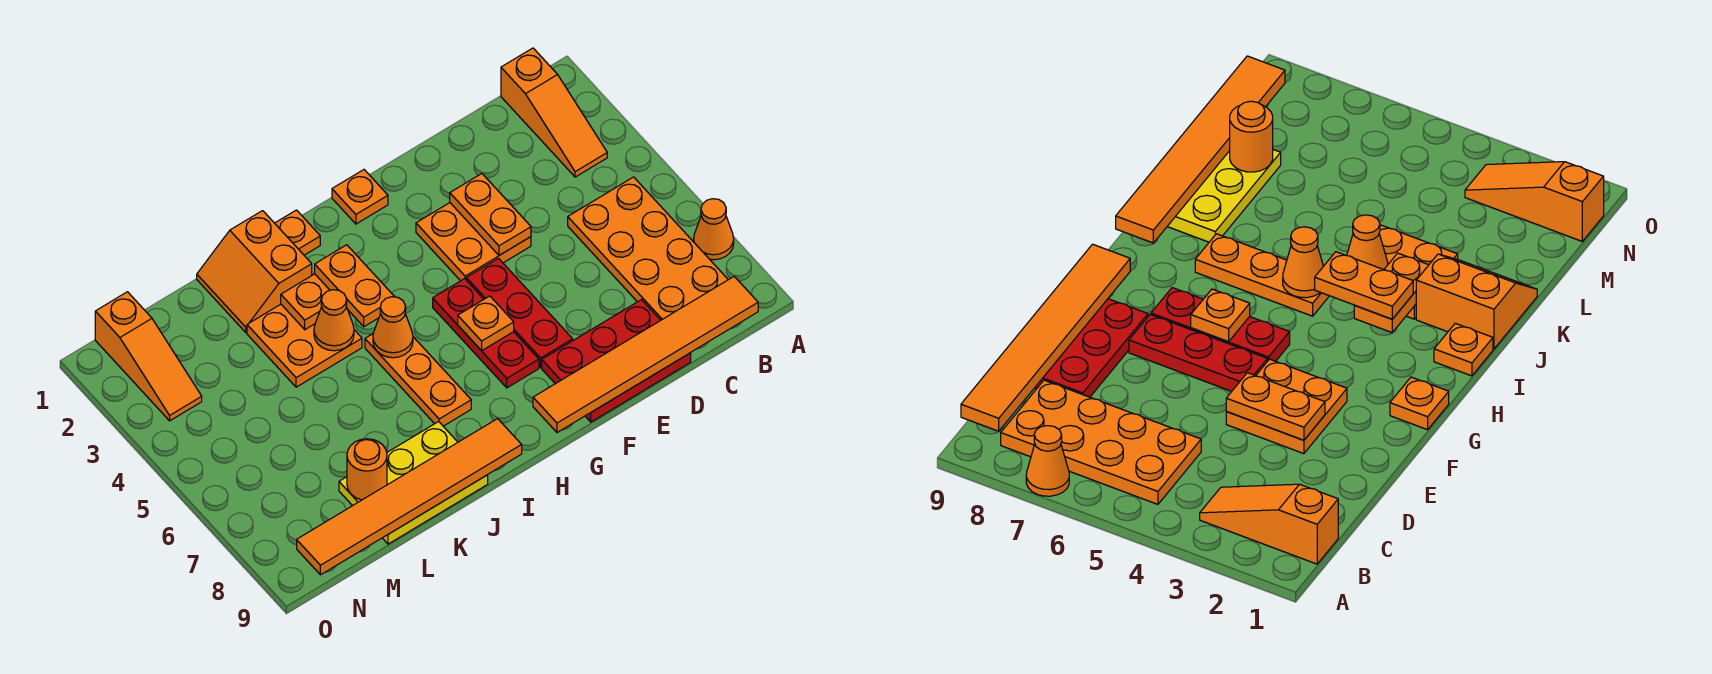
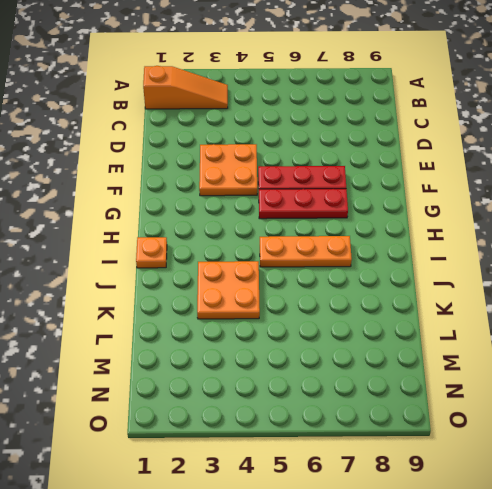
none -> orange cone A7 level 1
none -> orange plate B5:C8 level 1
none -> red plate D8:F9 level 1

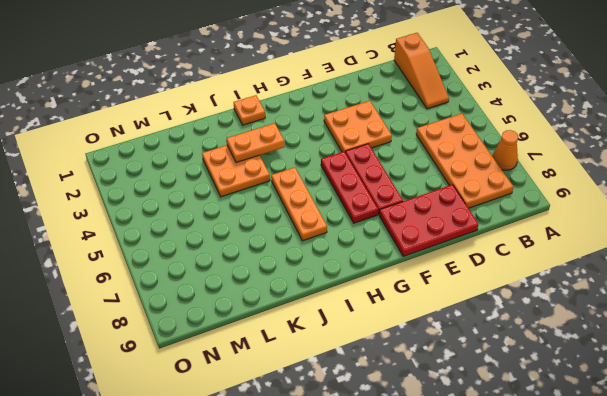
none -> orange plate G1 level 1
none -> orange slope J1:K2 level 1 top J
none -> yellow plate J8:L9 level 1

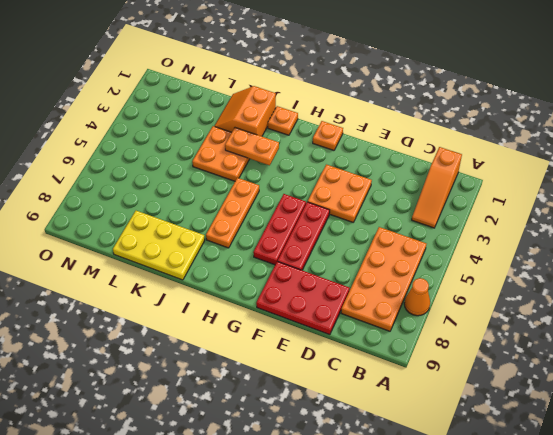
none -> orange slope N1:N3 level 1 top 1
none -> orange tile B9:G9 level 2
none -> orange plate E3:E4 level 2

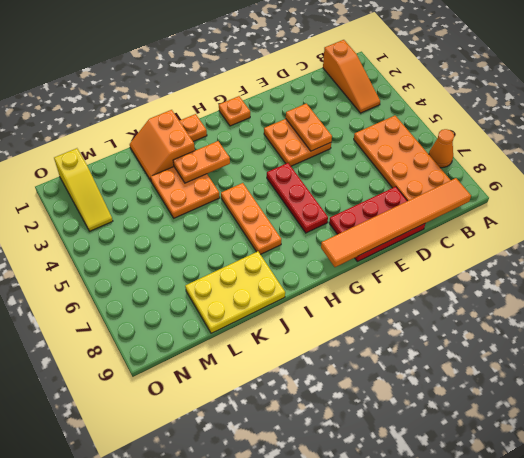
yellow slope N1:N3 level 1 top 1 -> orange slope N1:N3 level 1 top 1
none -> red plate F5:F7 level 1
none -> orange plate G6 level 2
none -> orange cone I5 level 2

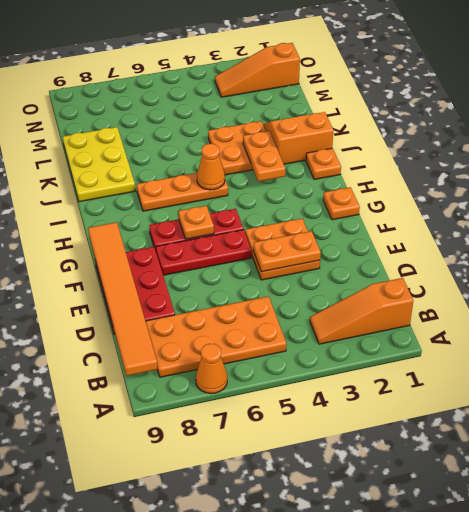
none -> orange tile I9:N9 level 2
none -> orange cone J4 level 2
none -> orange round brick L8 level 2

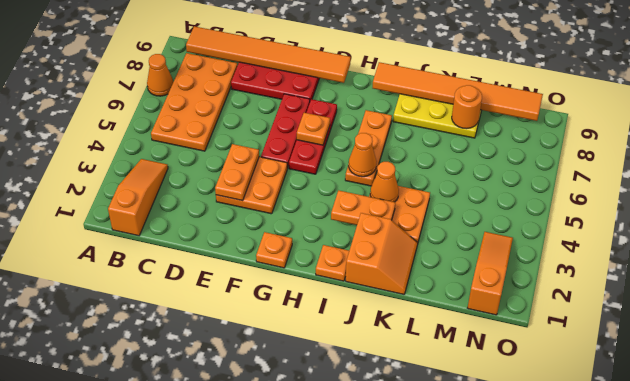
none -> orange plate I3:I4 level 3

